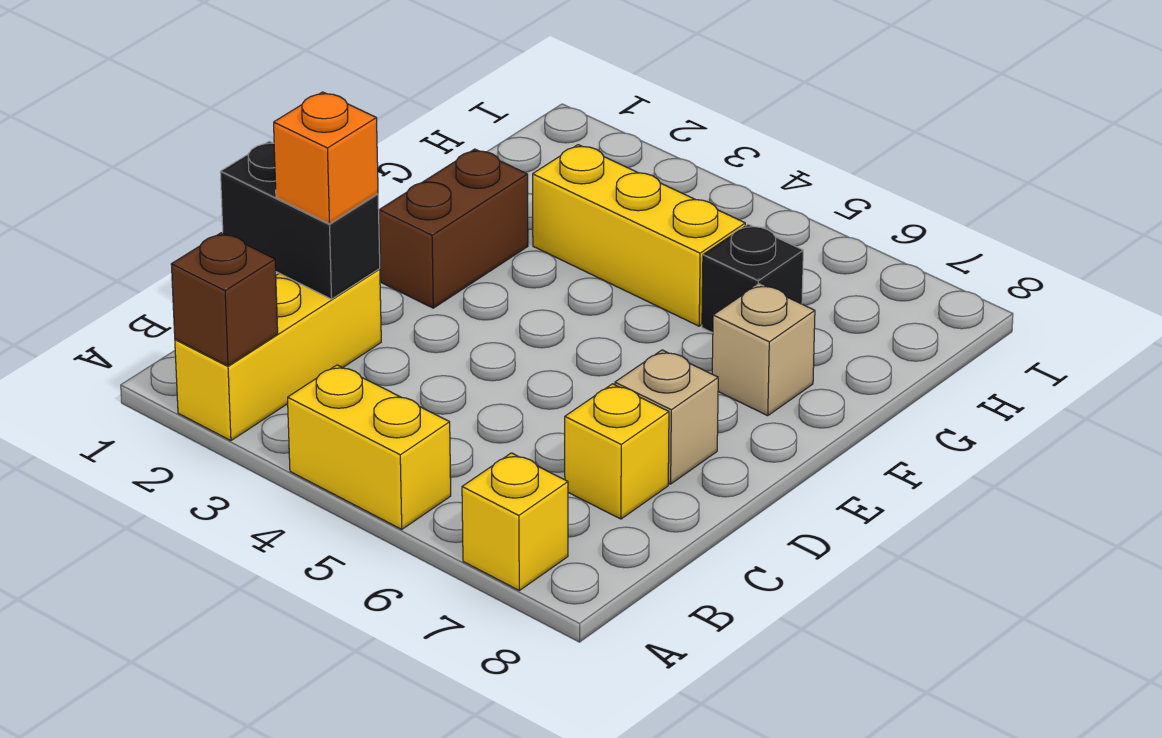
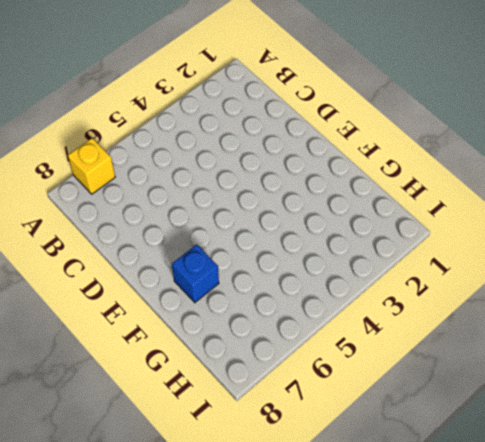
blue brick F7 level 1 -> tan brick F7 level 1
none -> yellow brick A2:C2 level 1
none -> yellow brick A4:A5 level 1
none -> yellow brick C7 level 1

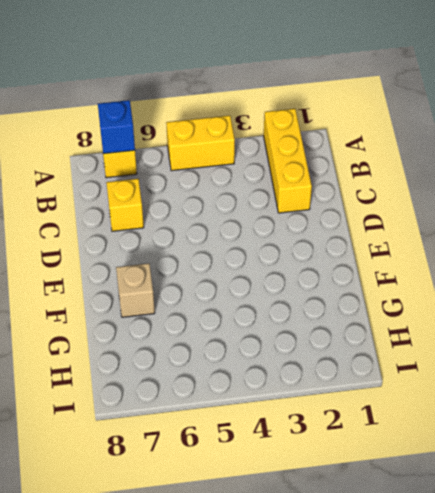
blue brick A7 level 2 -> none
none -> tan brick D7 level 1
none -> brown brick E2:F2 level 1
none -> yellow brick G3:G5 level 1

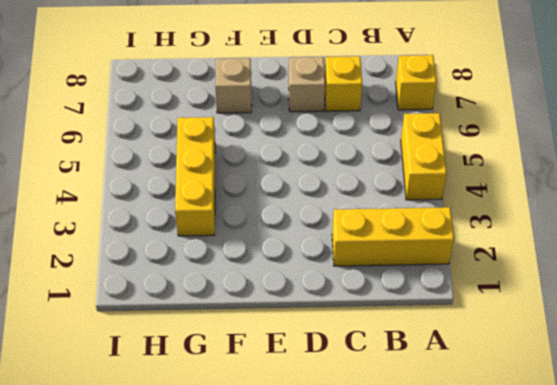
none -> brown brick E2:F2 level 1
none -> black brick G6 level 1
none -> brown brick A2 level 2

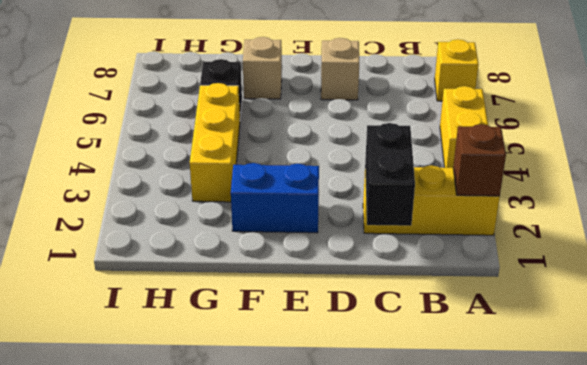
blue brick E2:F2 level 1 -> brown brick E2:F2 level 1
none -> yellow brick C7 level 1
none -> orange brick C2 level 3

